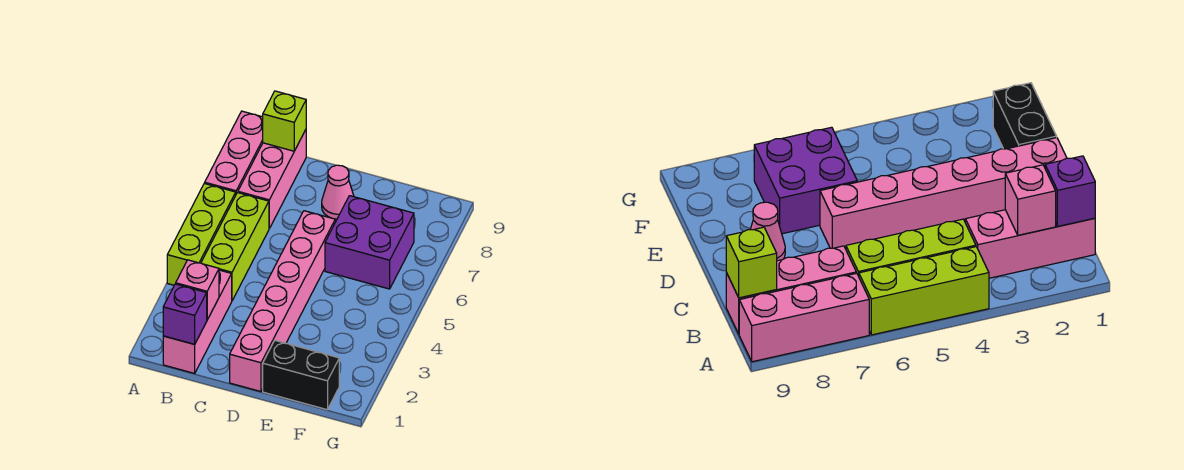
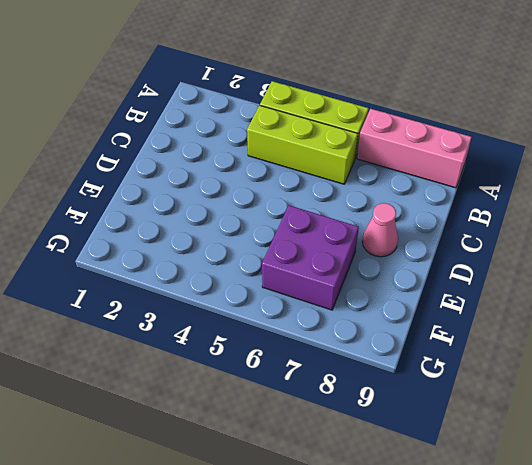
none -> pink brick B1:B3 level 1
none -> pink brick B7:B9 level 1
none -> pink brick D1:D6 level 1

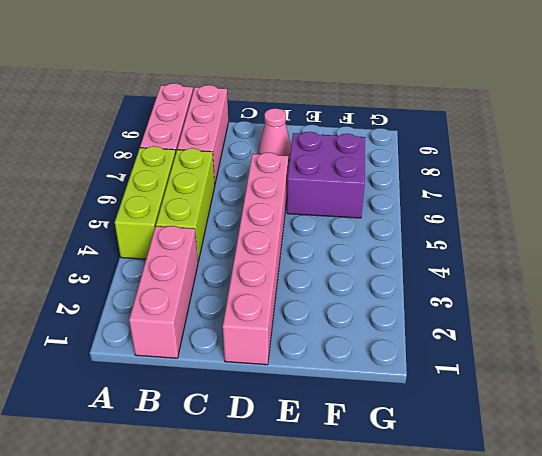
none -> black brick E1:F1 level 1
none -> purple brick B1 level 2
none -> pink brick B2 level 2

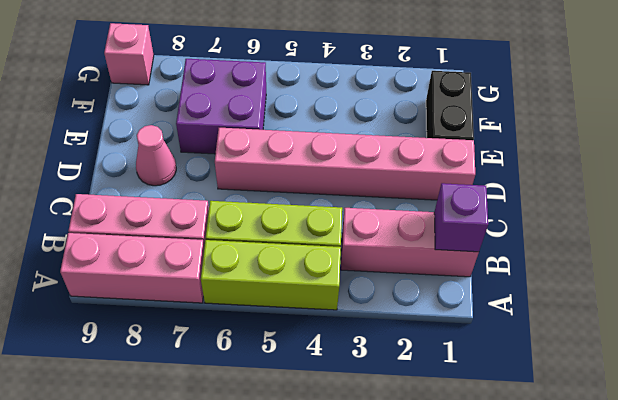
pink brick G9 level 1 -> pink brick B2 level 2
none -> lime brick B9 level 2

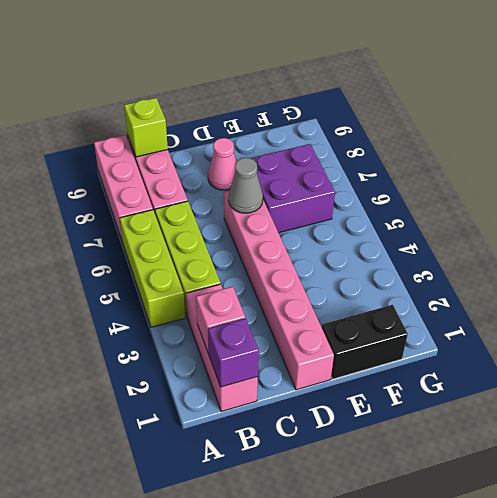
grey cone D6 level 2 -> none

